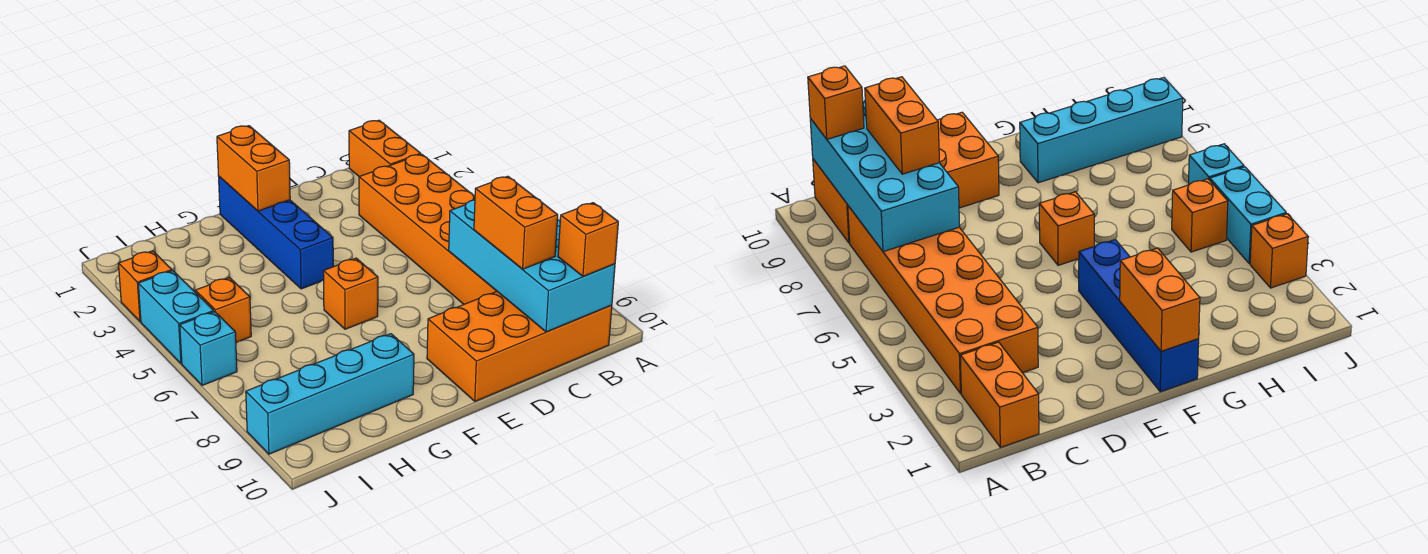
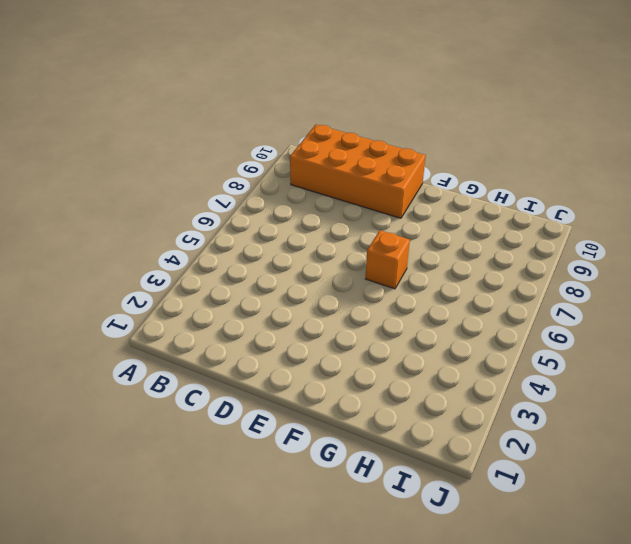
none -> orange brick B1:B2 level 1
none -> orange brick B3:C8 level 1
none -> blue brick F1:F4 level 1

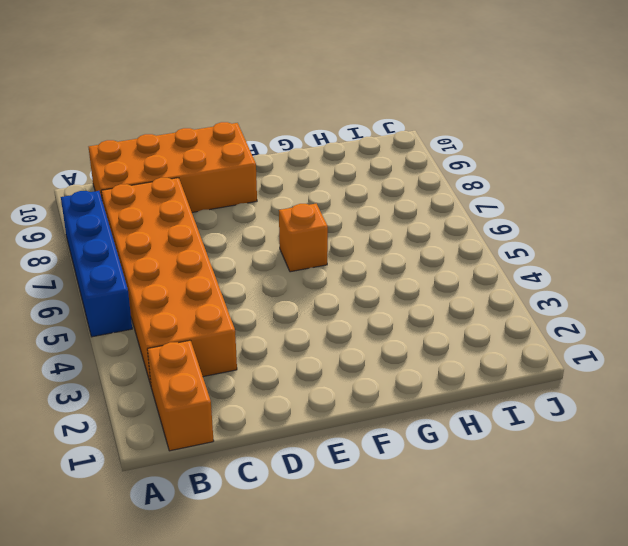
blue brick A5:A8 level 1 -> blue brick F1:F4 level 1
none -> cyan brick G9:J9 level 1
none -> orange brick I5 level 1
none -> orange brick J3 level 1

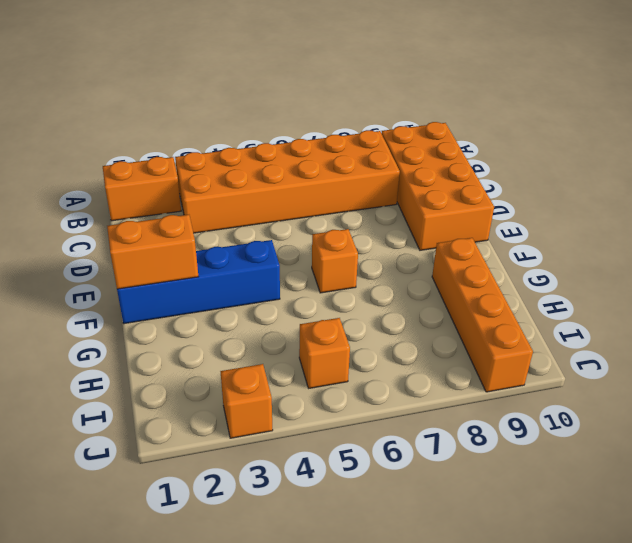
orange brick G9:J9 level 1 -> cyan brick G9:J9 level 1
none -> cyan brick J4:J5 level 1
none -> cyan brick J6 level 1
none -> cyan brick B7:C10 level 2

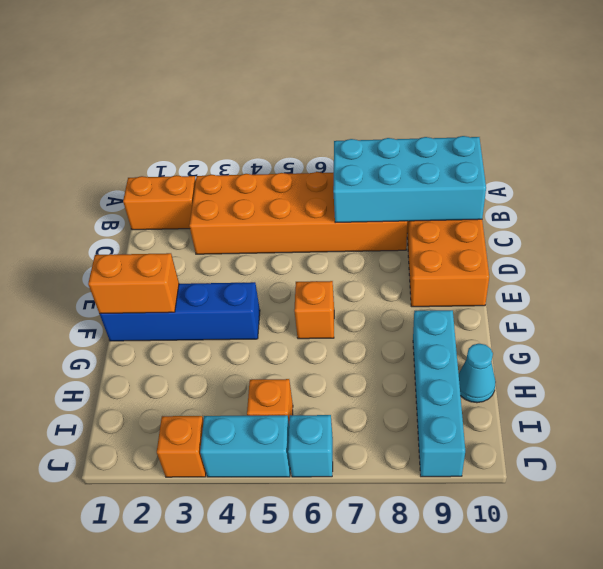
cyan cone H10 level 1 -> none
none -> orange brick B10 level 3
none -> orange brick C8:C9 level 3

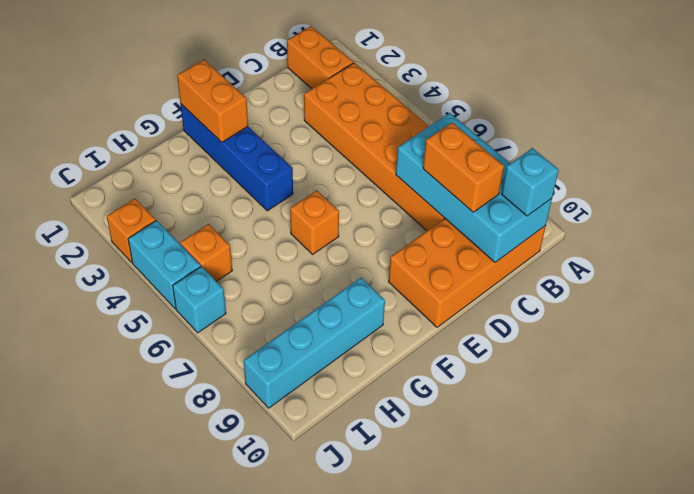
cyan brick B10 level 3 -> orange brick B10 level 3

